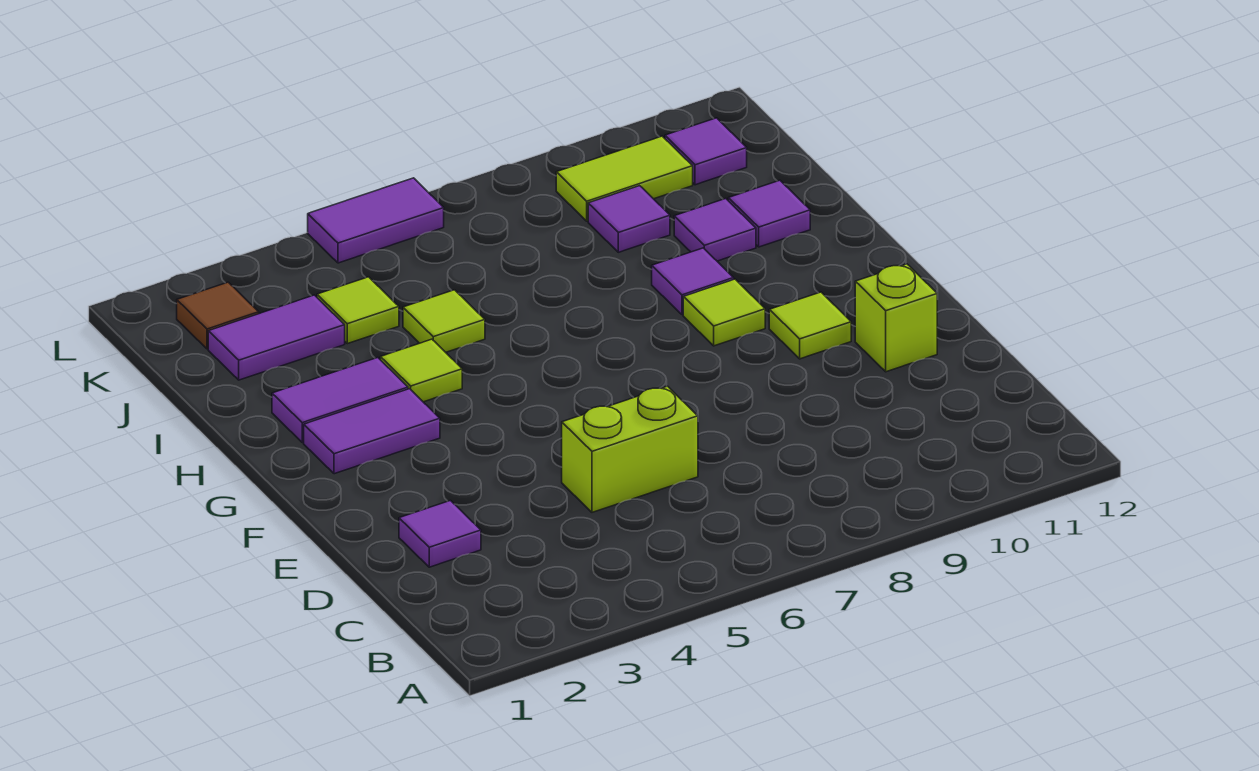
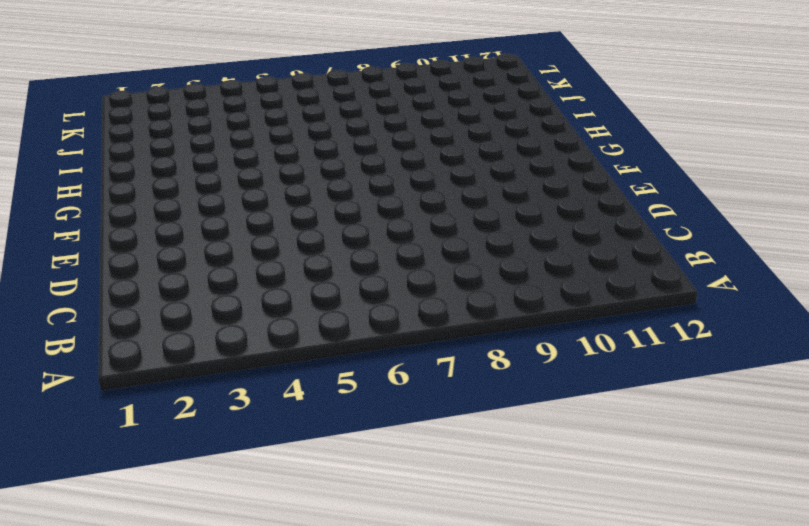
none -> purple tile D2 level 1
none -> lime brick D5:D6 level 1
none -> lime brick E11 level 1

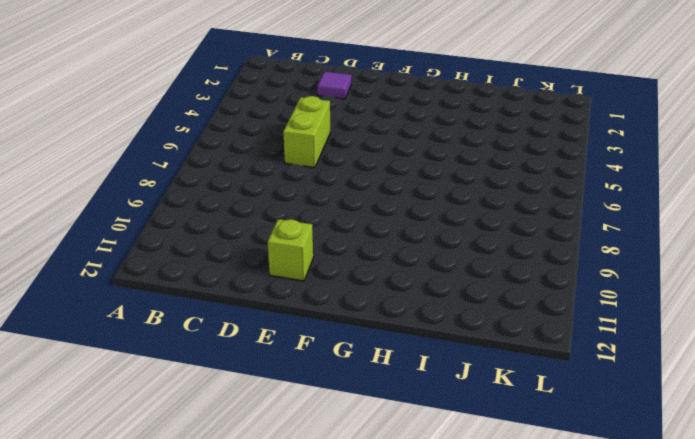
none -> lime tile F10 level 1
none -> purple tile G2:G3 level 1
none -> lime tile G9 level 1

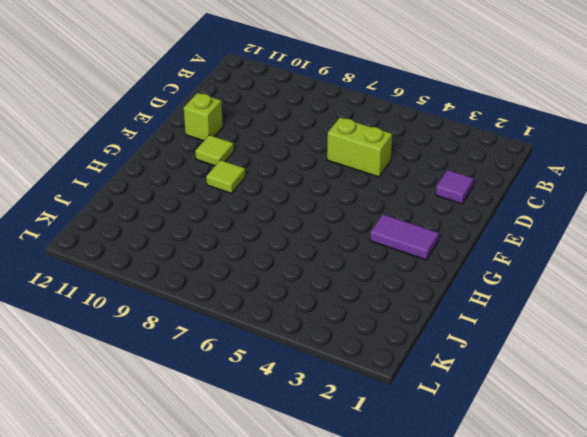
none -> purple tile H2:H3 level 1
none -> lime tile H4 level 1
none -> purple tile H9 level 1

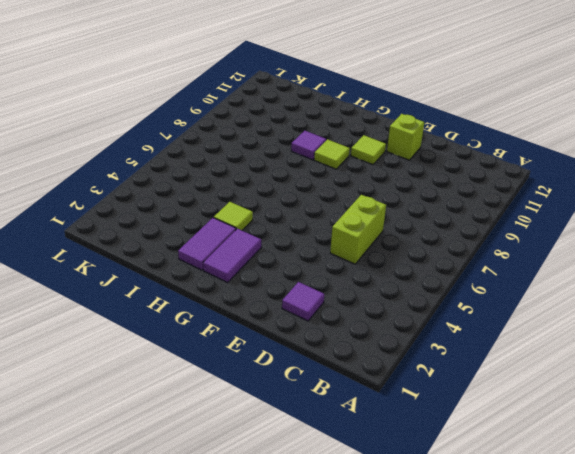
none -> lime tile I5 level 1
none -> purple tile I10 level 1
none -> purple tile I11 level 1

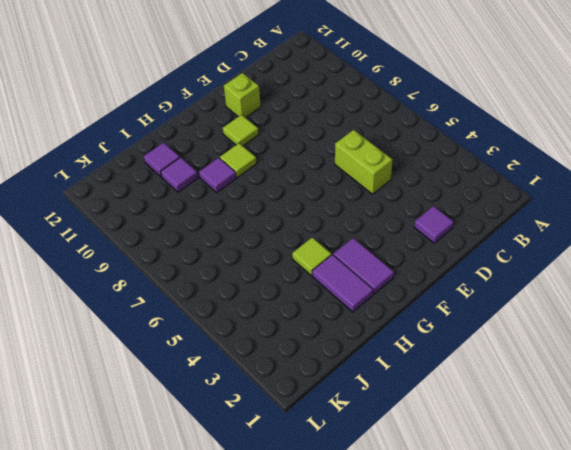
none -> lime tile I5 level 1
none -> purple tile J2:J3 level 1
none -> lime tile J4 level 1

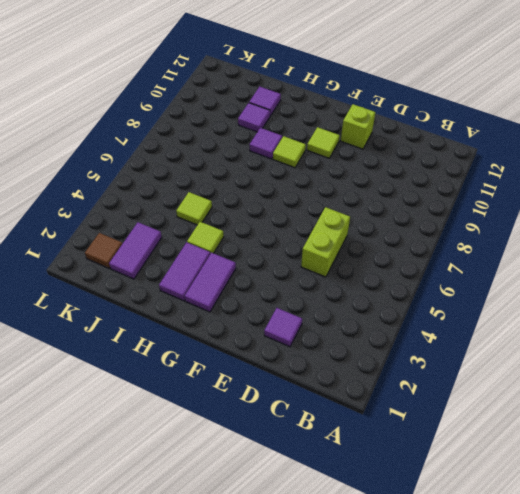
none -> lime tile J4 level 1
none -> purple tile J9 level 1
none -> lime tile K9:K10 level 1

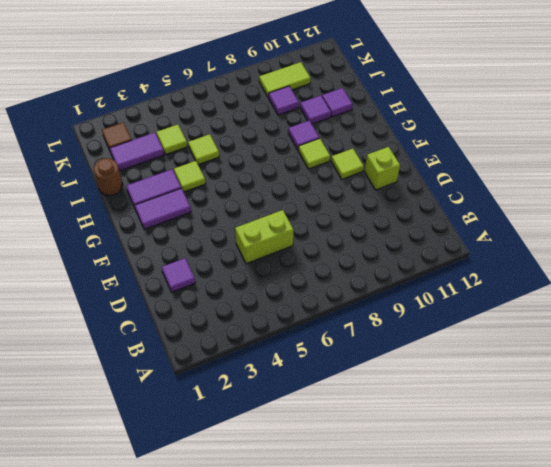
brown round brick I1 level 1 -> none
none -> purple tile K11 level 1
none -> purple tile L5:L6 level 1

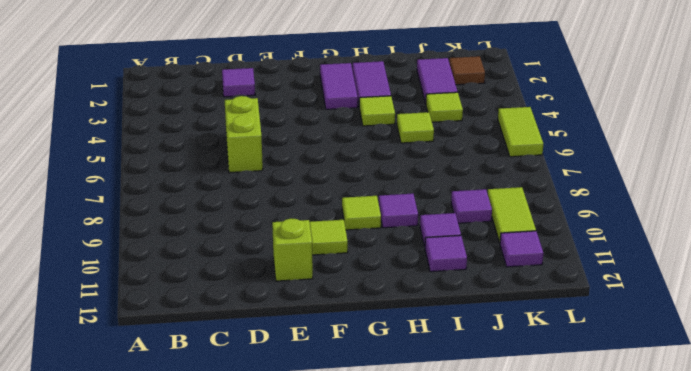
lime tile L5:L6 level 1 -> purple tile L5:L6 level 1

